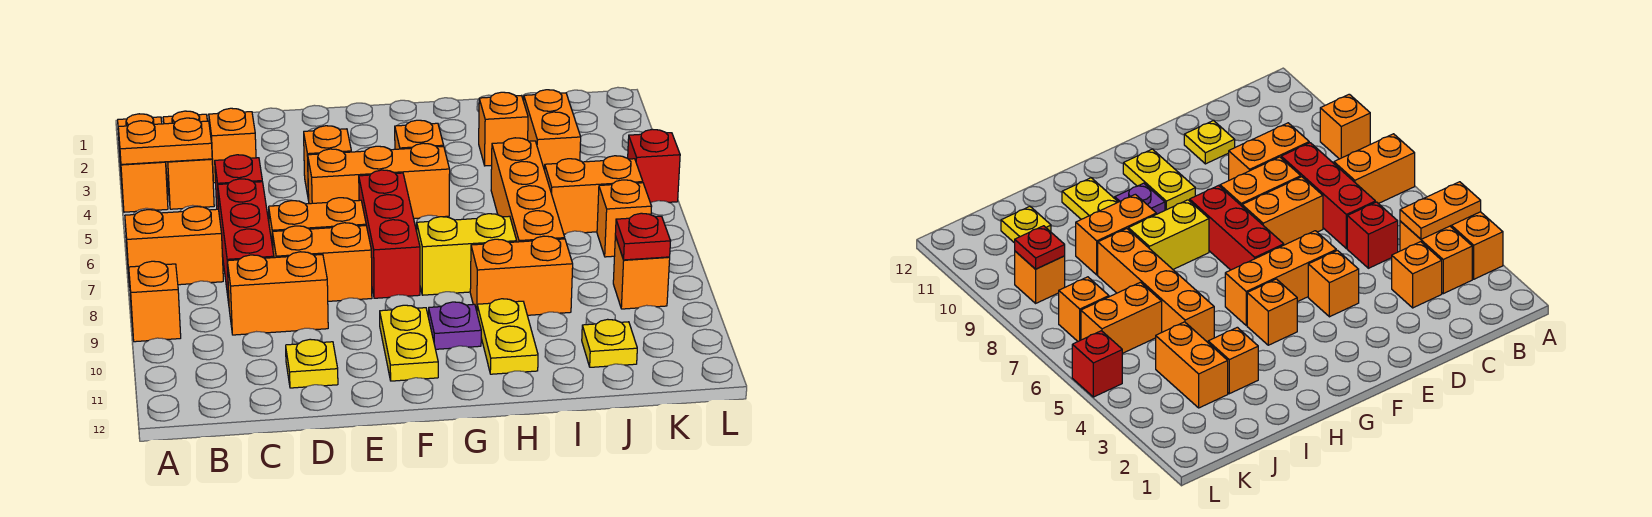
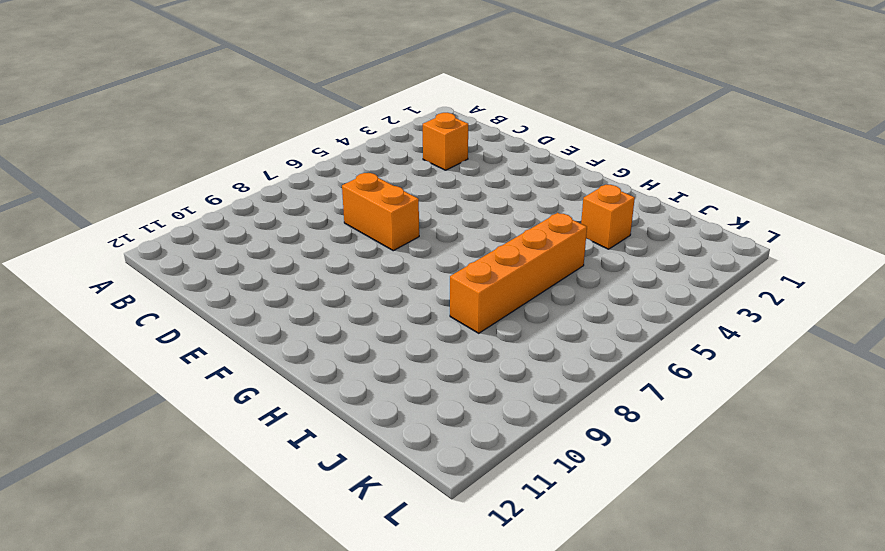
none -> orange brick A3:A4 level 1
none -> orange brick A7:B7 level 1
none -> orange brick A9 level 1
none -> orange brick B3:B4 level 1

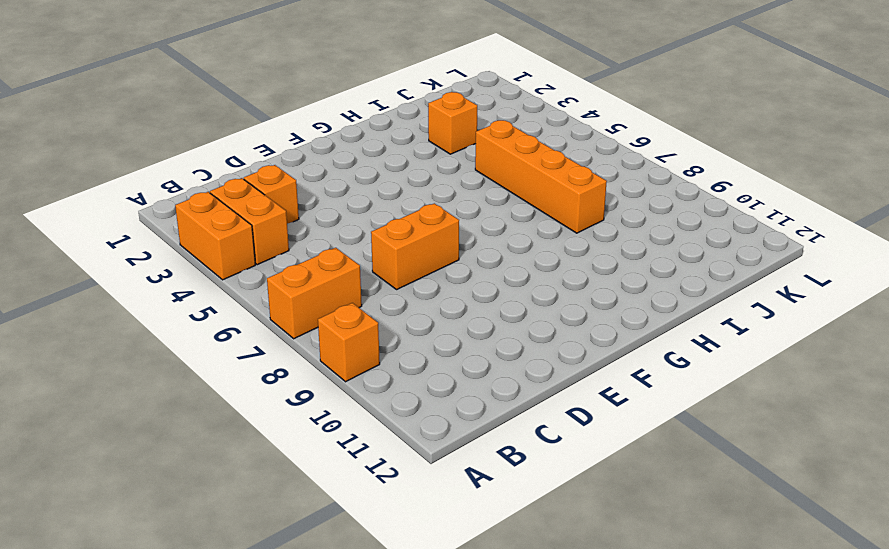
none -> red brick C5 level 1
none -> red brick C6:C8 level 1
none -> orange brick C9:D9 level 1
none -> orange brick D8:E8 level 1

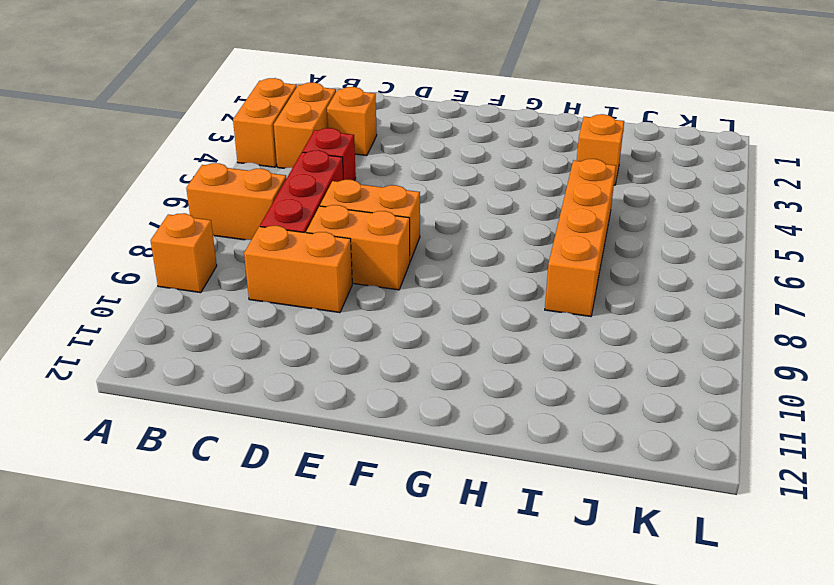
none -> yellow plate D11 level 1
none -> orange brick E4 level 1
none -> orange brick E5:G5 level 1
none -> red brick F6:F8 level 1

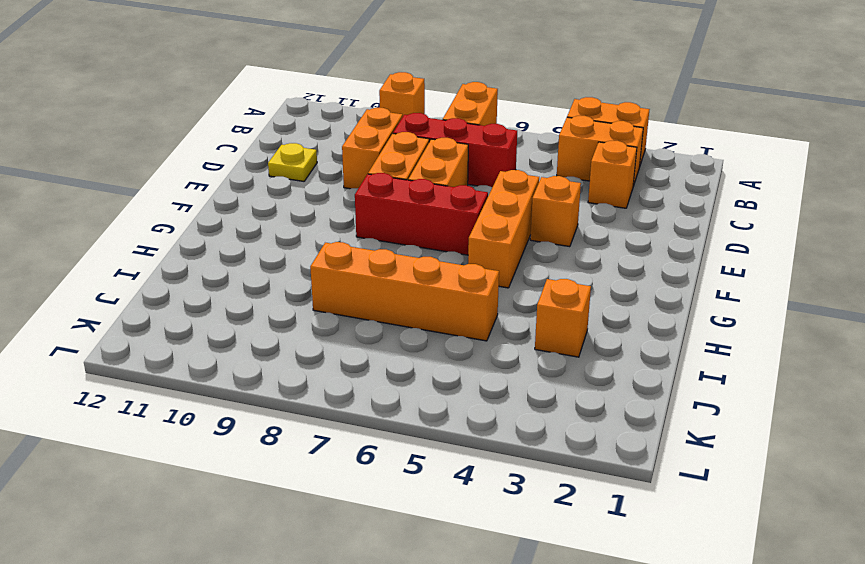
none -> red brick C5 level 1
none -> yellow plate F10:F11 level 1
none -> orange brick G4 level 1
none -> yellow brick G8:H8 level 1

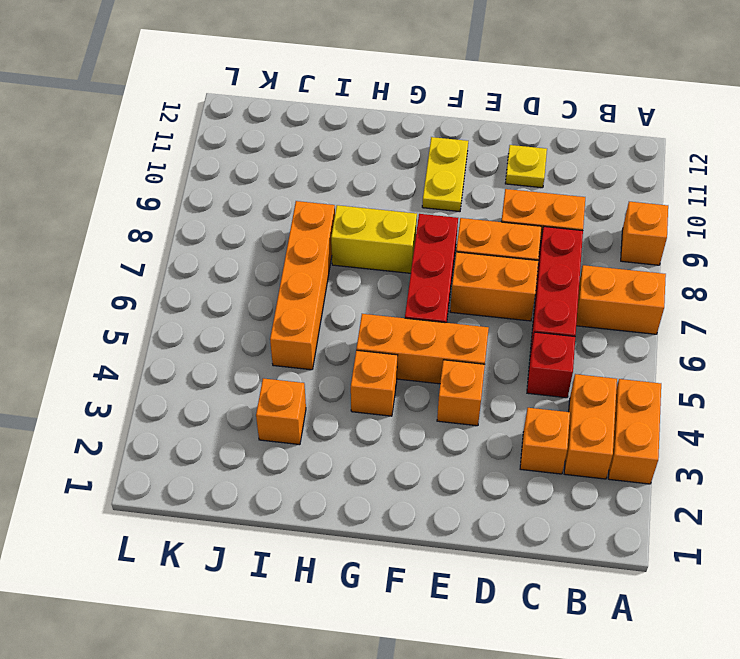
none -> purple plate G10 level 1
none -> orange brick H9:I9 level 1
none -> yellow plate H10:H11 level 1
none -> orange brick J3:J4 level 1

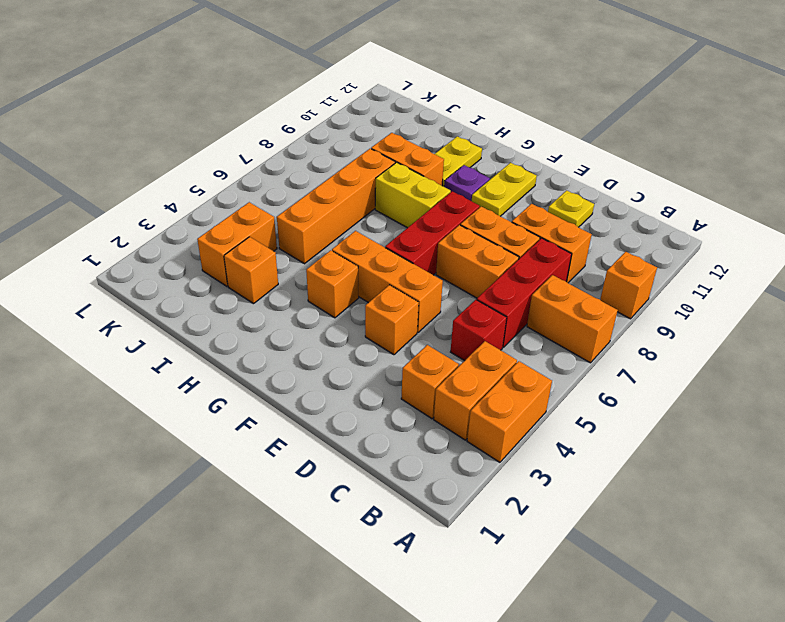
none -> orange brick J6:K6 level 1
none -> yellow plate J11 level 1
none -> orange brick K7 level 1
none -> orange brick K9 level 1

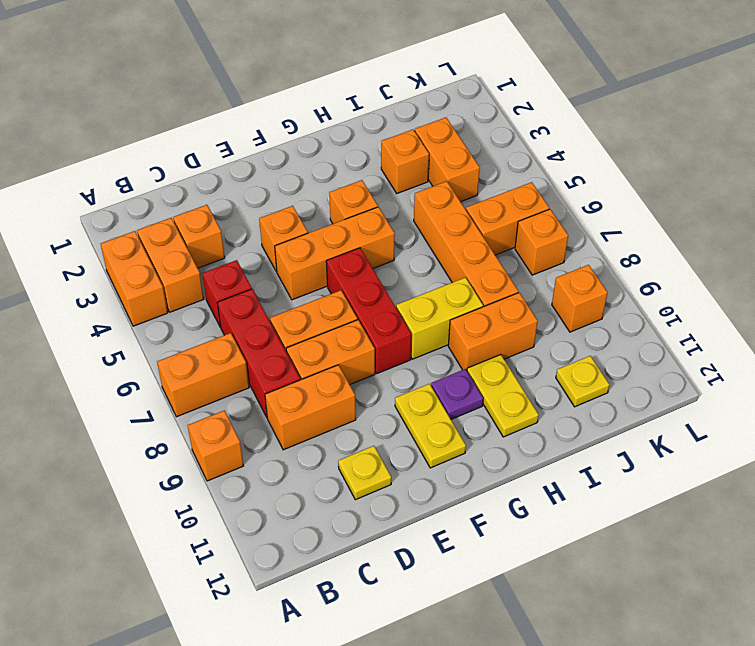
none -> red brick L5 level 1
none -> orange plate A4:B4 level 2
none -> red plate K9 level 2

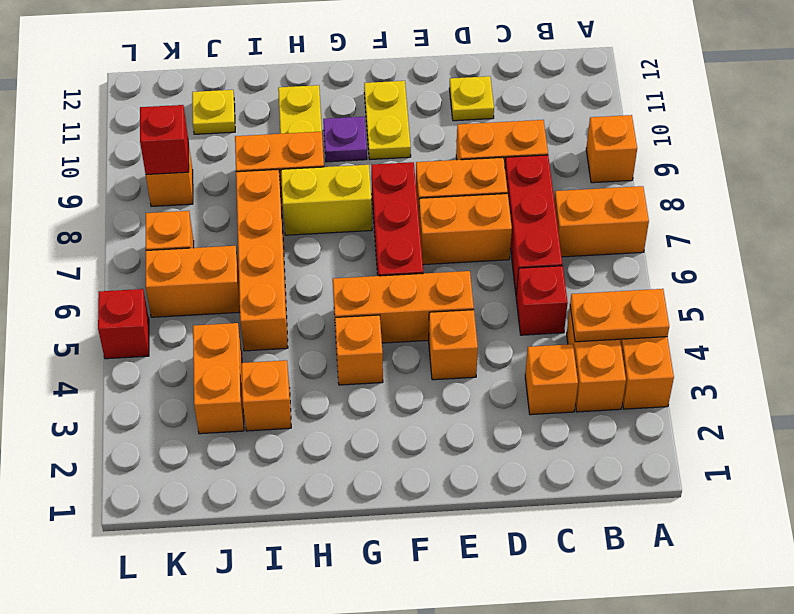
red brick K9 level 2 -> red plate K9 level 2

